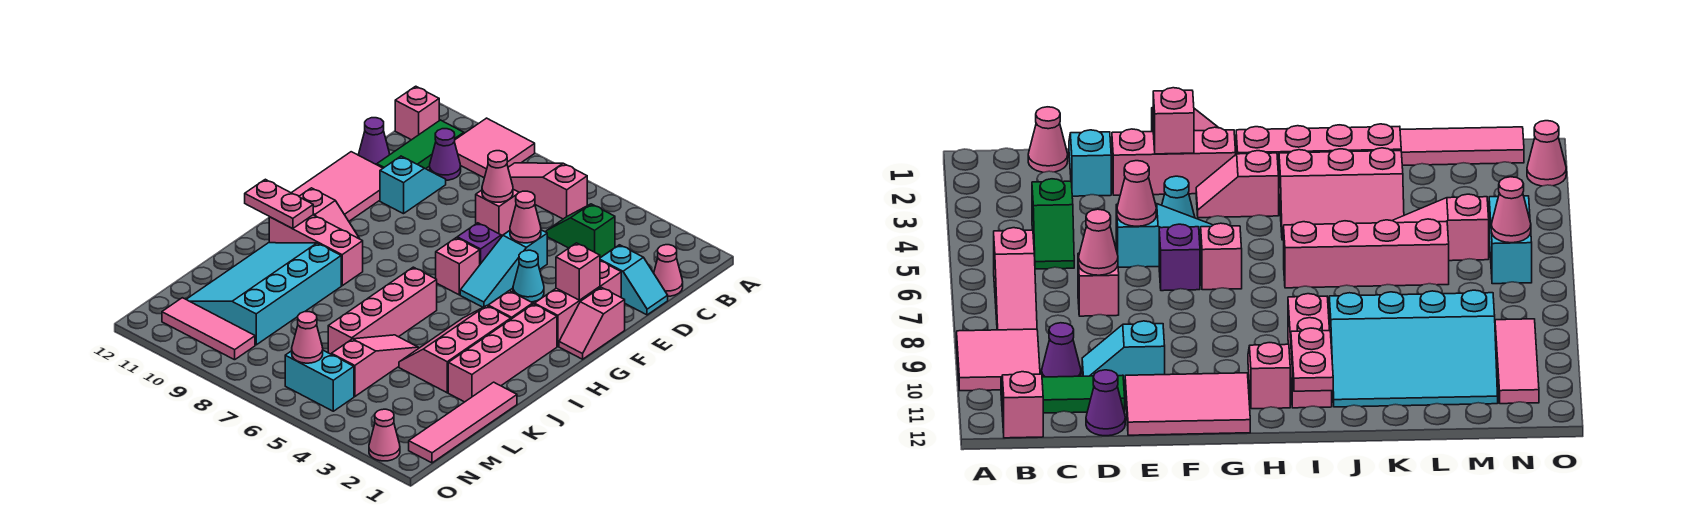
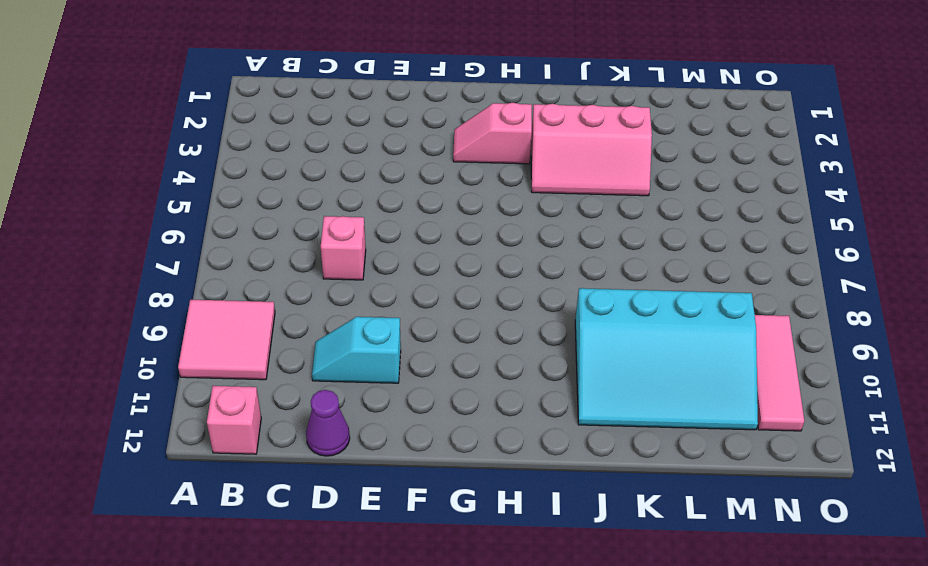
none -> pink slope B6:B8 level 1 top 6
none -> green tile B11:D11 level 1
none -> pink cone C1 level 1
none -> green slope C4:C5 level 1 top 4

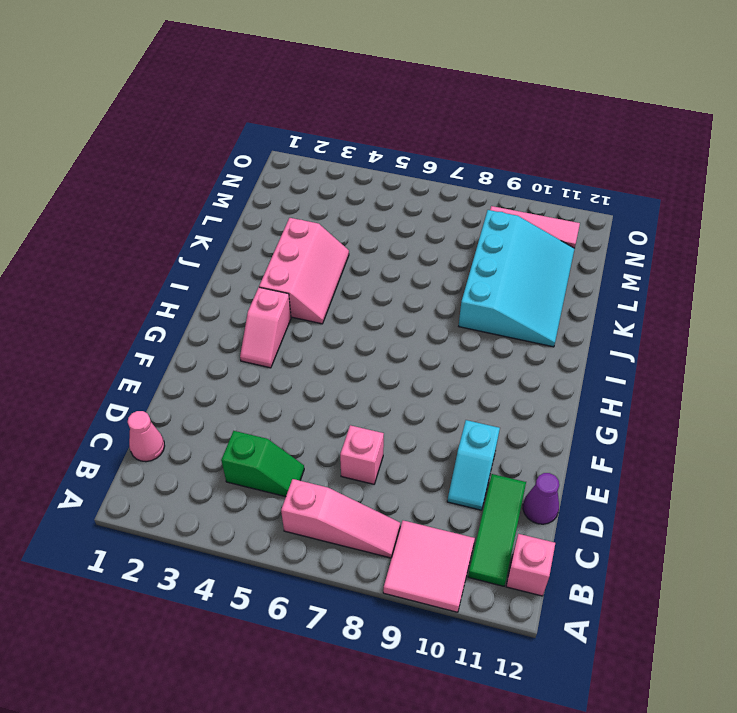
none -> purple cone C10 level 1
none -> cyan slope D1:D2 level 1 top 2
none -> pink brick E2:G2 level 1
none -> cyan slope E5:G5 level 1 top E

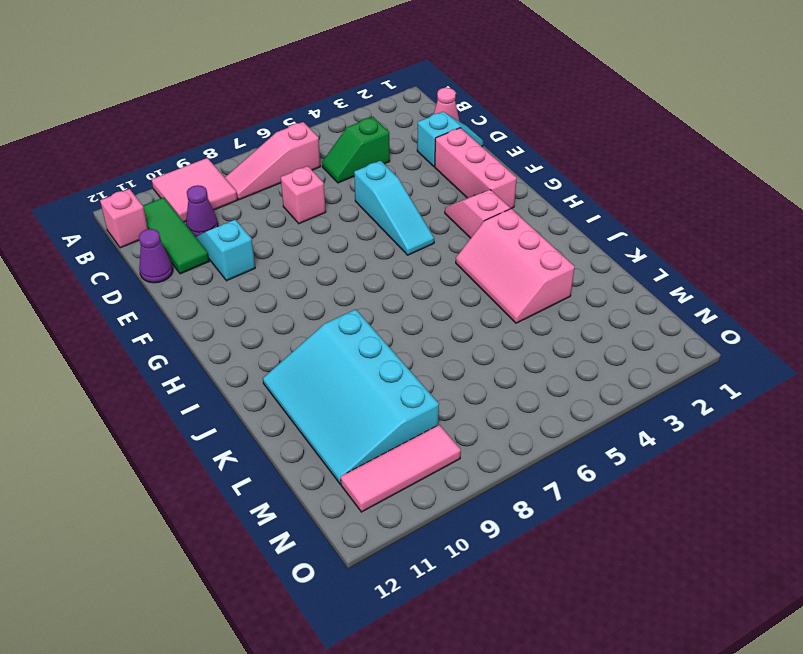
none -> pink tile E11:G12 level 1
none -> pink slope F1:G1 level 1 top F
none -> cyan cone F4 level 1
none -> purple brick F6 level 1

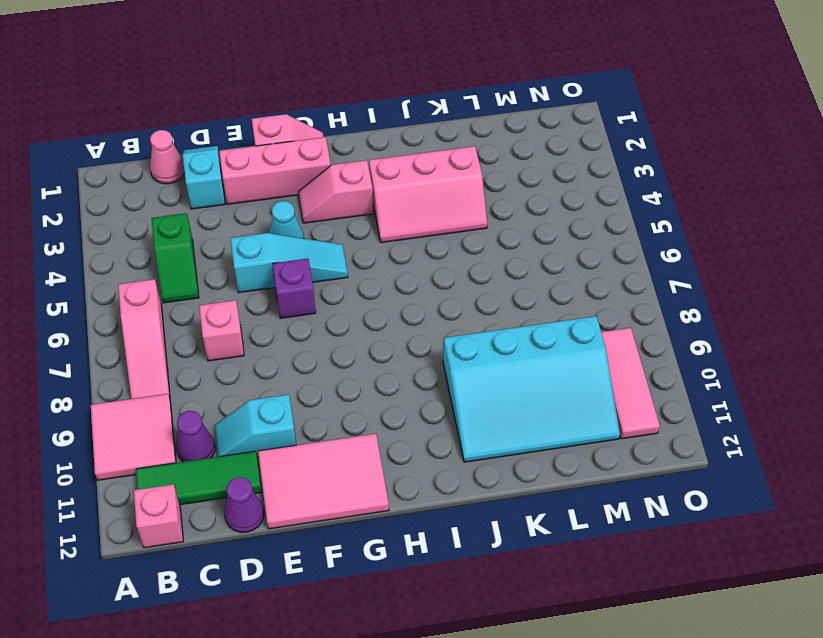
none -> pink brick G6 level 1
none -> pink brick H2:K2 level 1
none -> pink slope H10:H11 level 1 top 11
none -> pink brick I6:L6 level 1

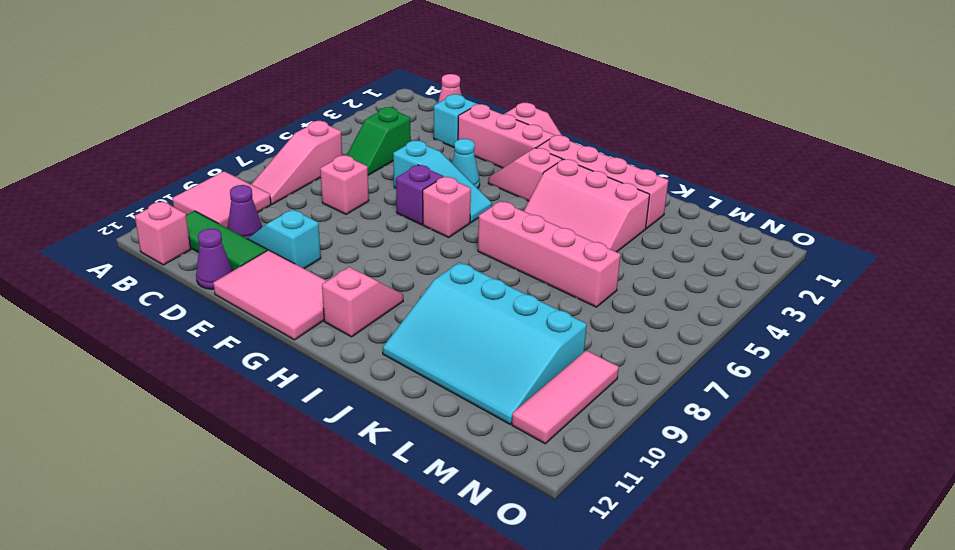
none -> pink brick I9:I11 level 1
none -> pink tile K1:N1 level 1
none -> pink slope K5:M5 level 1 top M
none -> cyan brick N5:N6 level 1

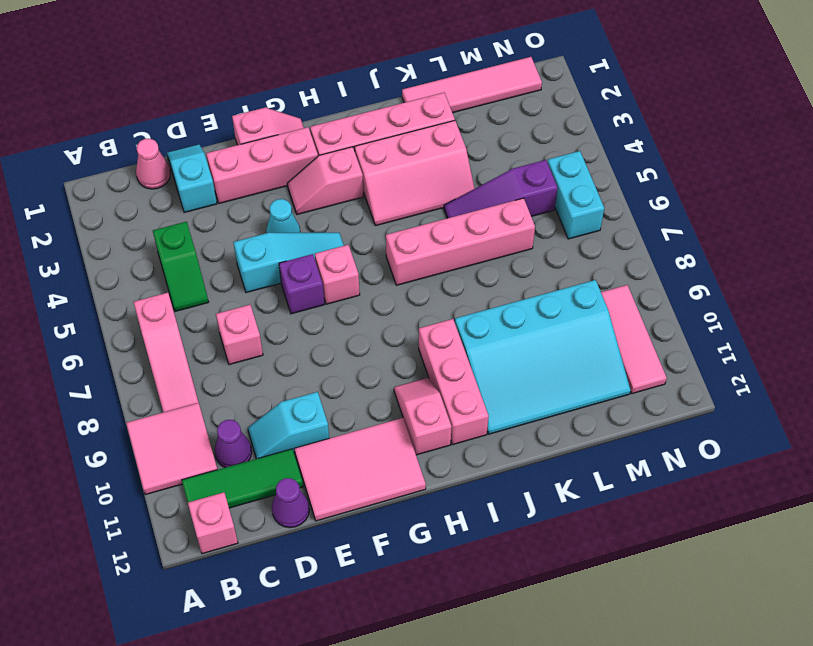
purple slope K5:M5 level 1 top M -> pink slope K5:M5 level 1 top M
none -> pink cone O2 level 1
none -> pink cone D7 level 2
none -> pink cone E5 level 2
none -> pink brick F2 level 2

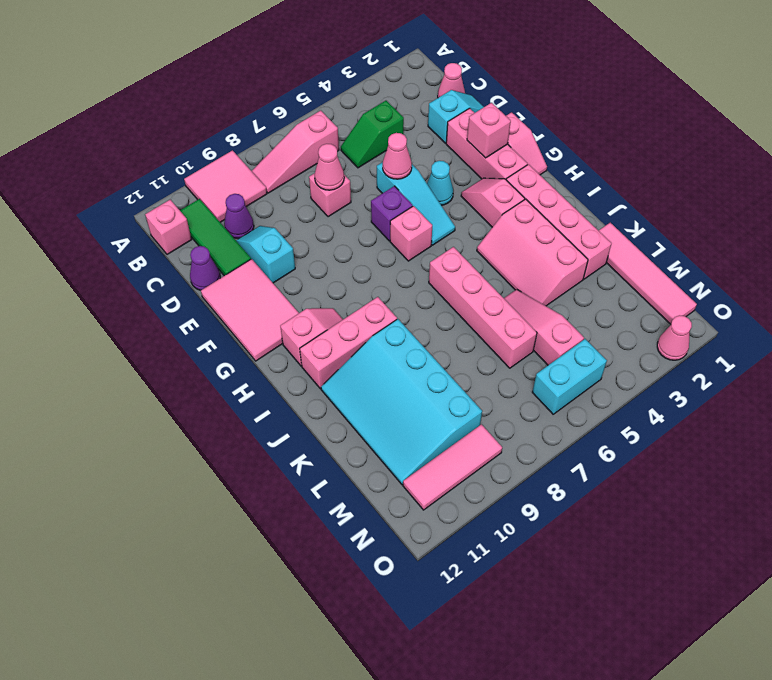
none -> pink plate I11:I12 level 2
none -> pink cone N6 level 2

